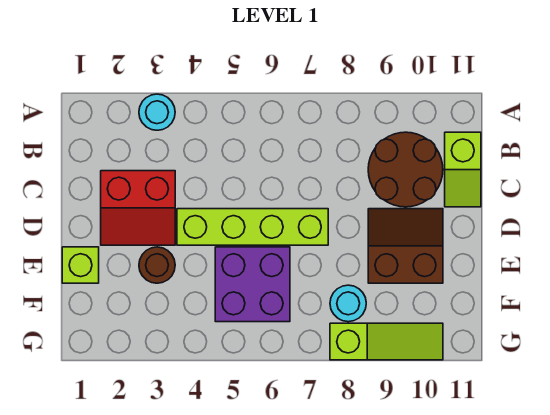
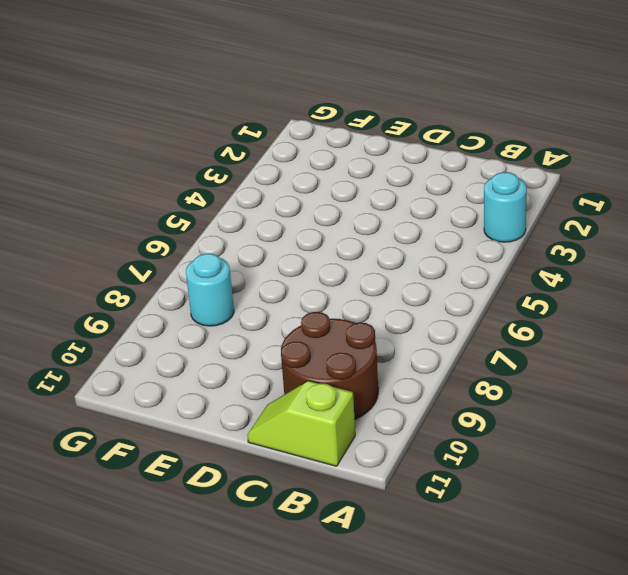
none -> red slope C2:D3 level 1 top C
none -> lime brick D4:D7 level 1

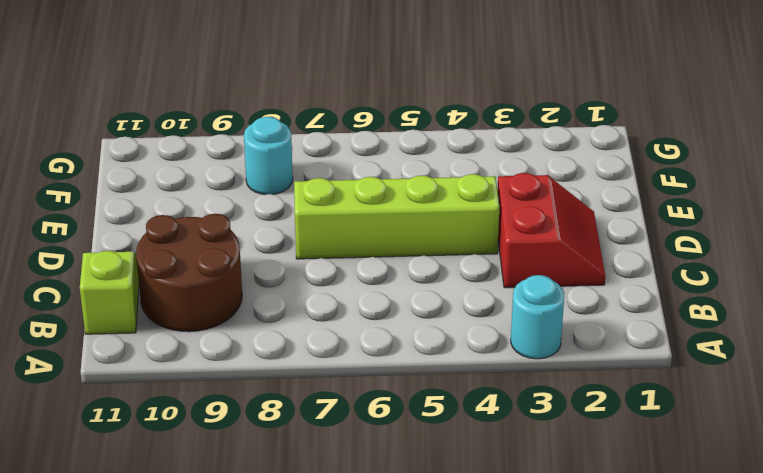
red slope C2:D3 level 1 top 3 -> red slope C2:D3 level 1 top C
none -> brown slope D9:E10 level 1 top E
none -> lime brick E1 level 1

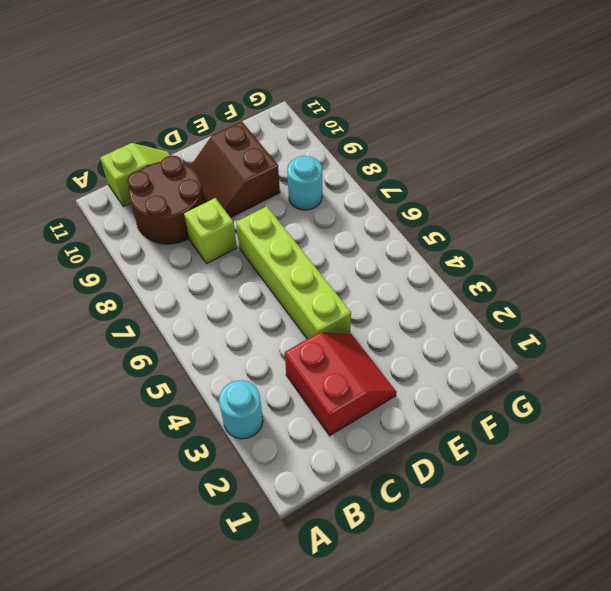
lime brick C8 level 1 -> lime brick E1 level 1
none -> brown round brick E3 level 1
none -> purple brick E5:F6 level 1

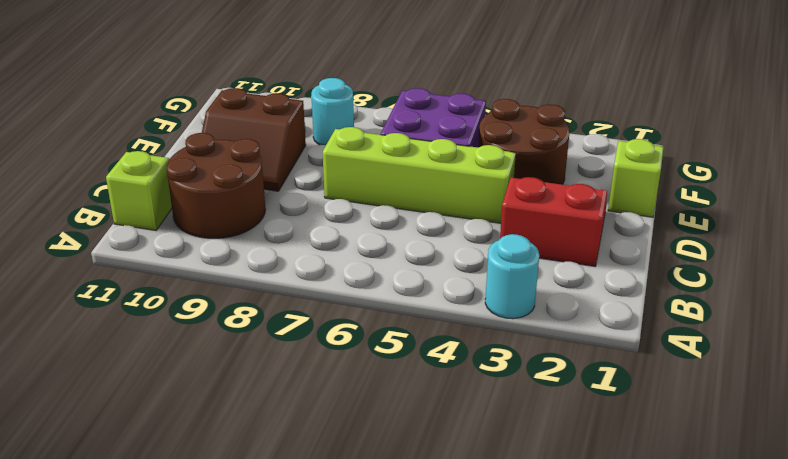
brown round brick E3:F4 level 1 -> brown round brick E3 level 1
none -> lime slope G8:G10 level 1 top 8

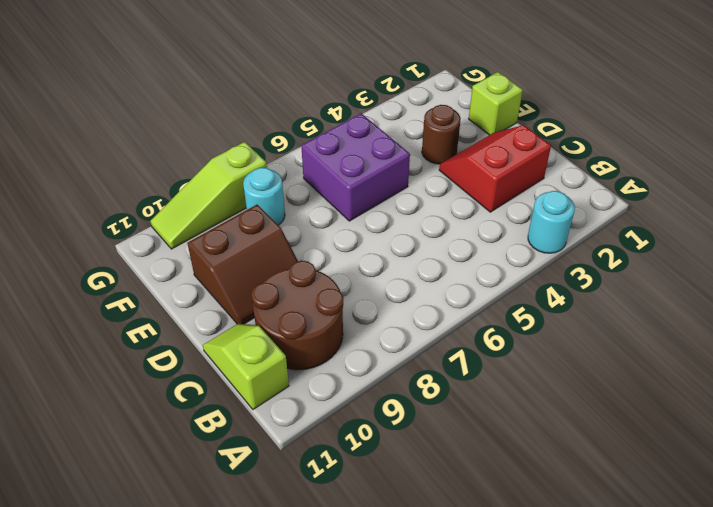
none -> lime brick D4:D7 level 1

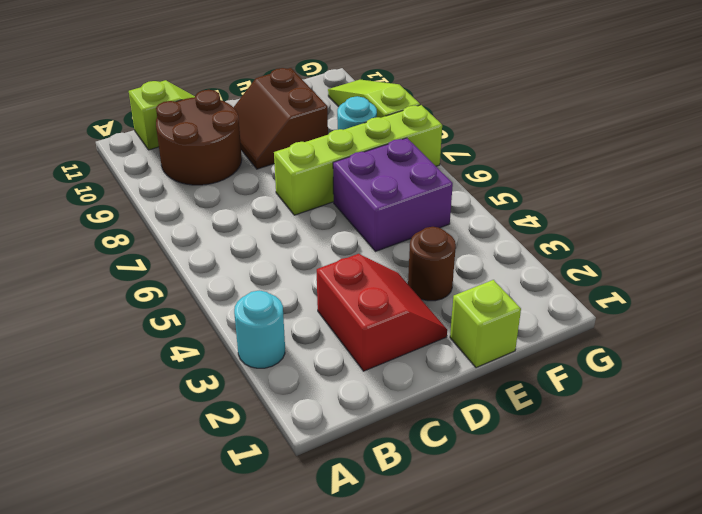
lime brick D7:G7 level 1 -> lime brick D4:D7 level 1

